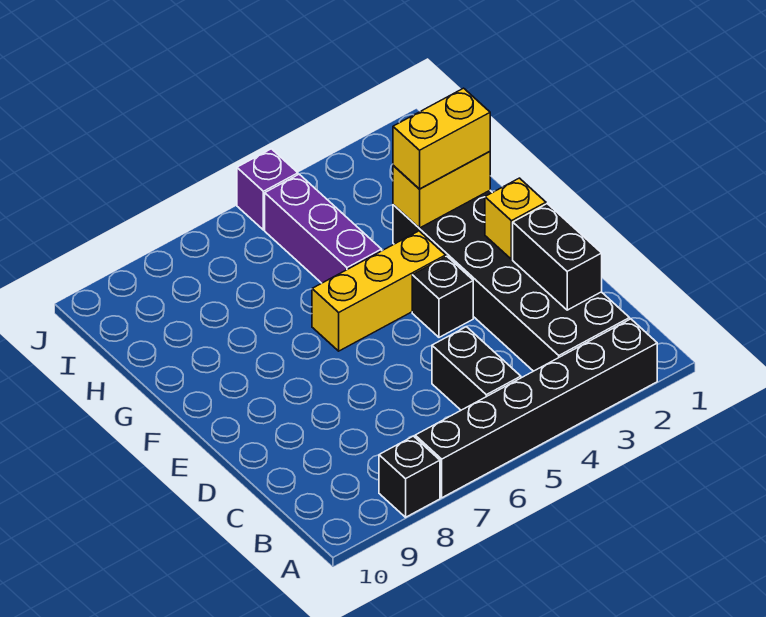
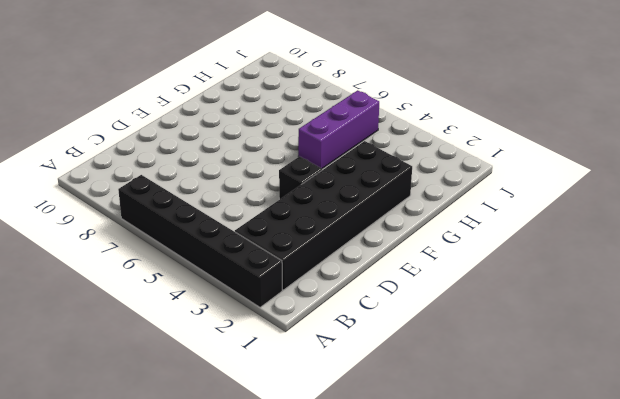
none -> black brick A8 level 1
none -> black brick B5:C5 level 1
none -> yellow brick F4:F6 level 1

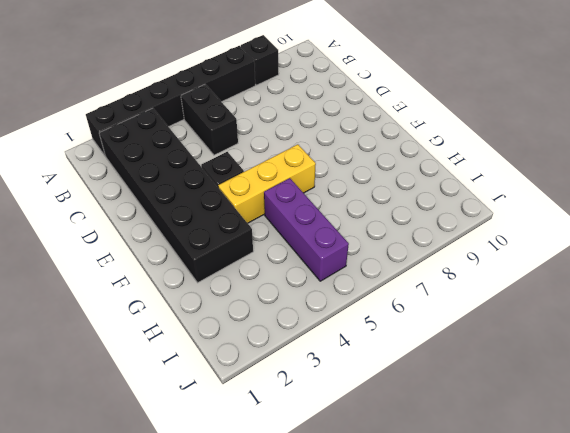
none -> purple brick J5 level 1
none -> black brick C2:D2 level 2
none -> yellow brick E2 level 2

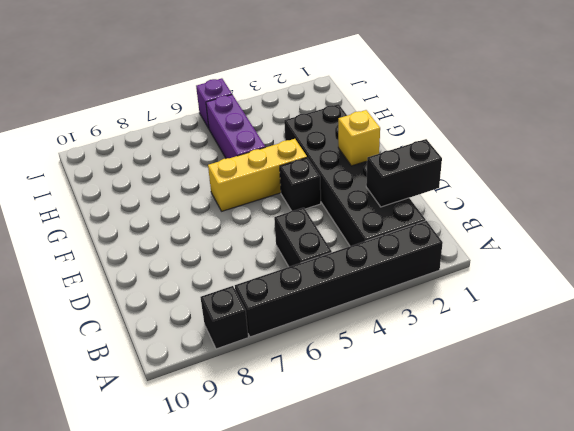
black brick C1:C2 level 2 -> black brick C2:D2 level 2
none -> yellow brick G2:G3 level 2
none -> yellow brick G2:G3 level 3

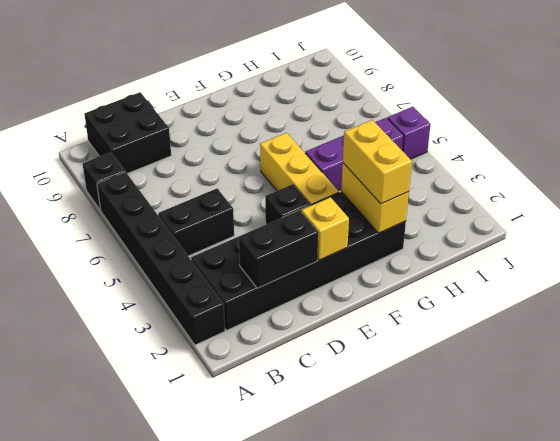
black brick B9:C10 level 1 -> none

